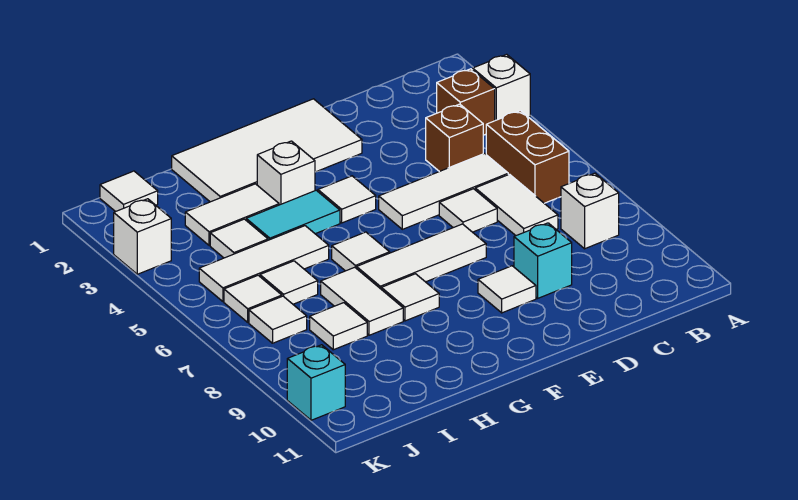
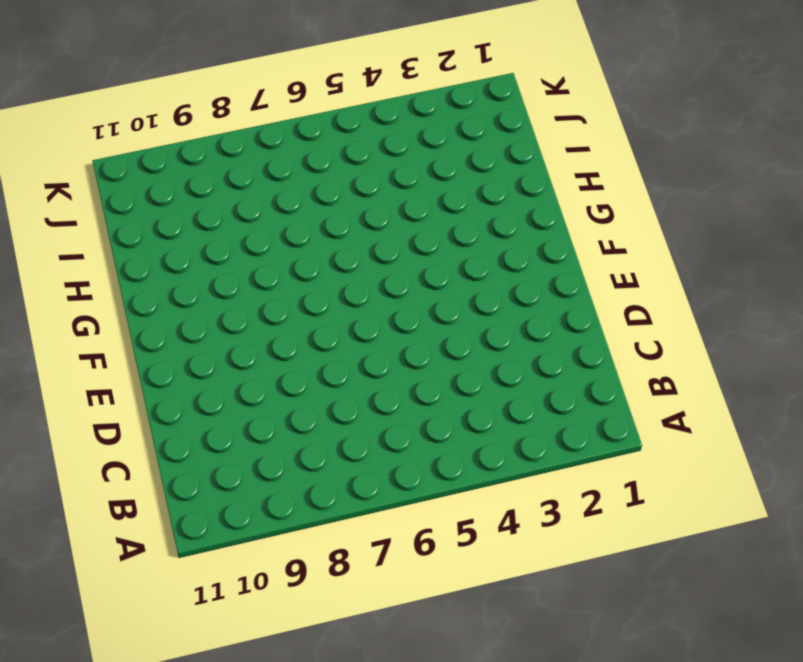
none -> white brick A3 level 1
none -> brown brick B3 level 1
none -> brown brick B5:B6 level 1

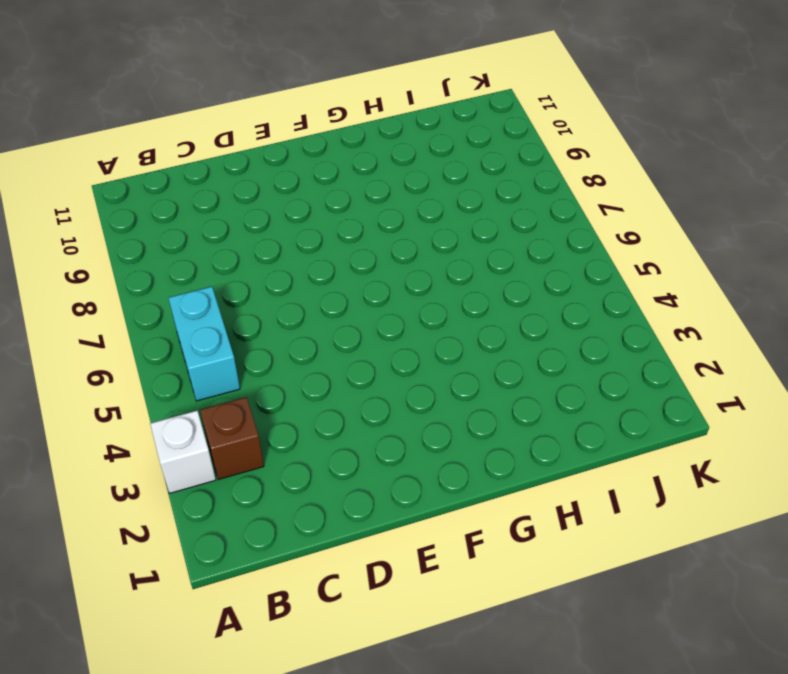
cyan brick B5:B6 level 1 -> brown brick B5:B6 level 1
none -> white brick B8 level 1
none -> brown brick C4 level 1
none -> white tile C5:E5 level 1

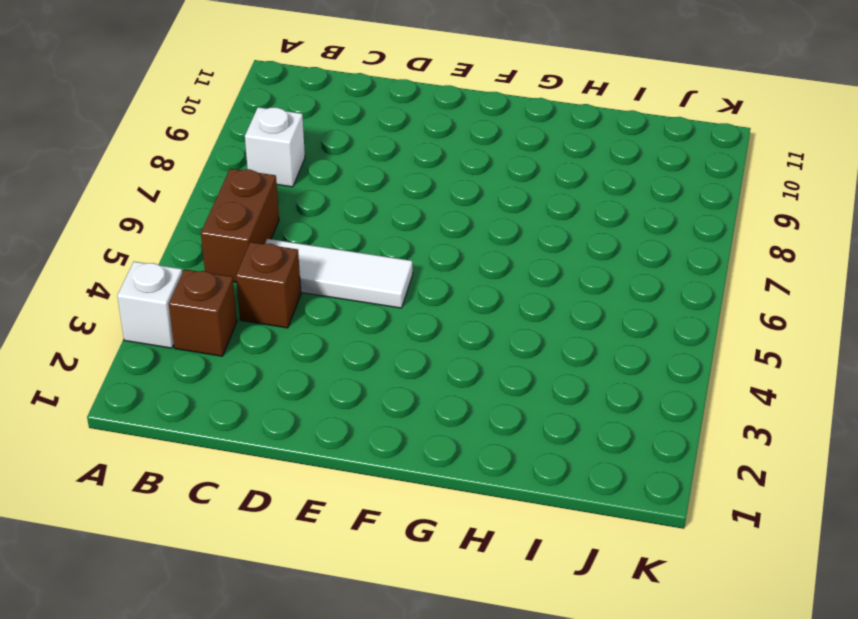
none -> white tile C6:C7 level 1
none -> white tile D6 level 1
none -> cyan brick D9 level 1

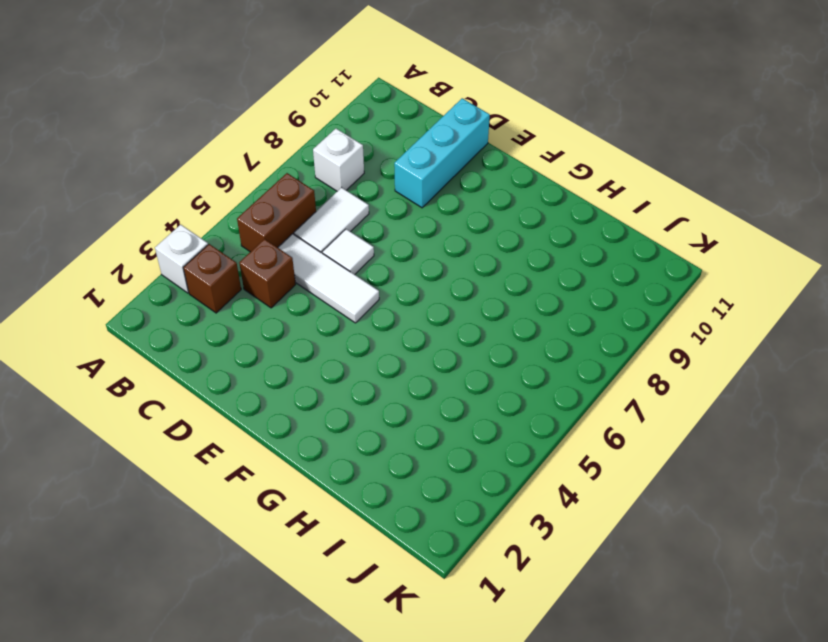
cyan brick D9:D11 level 1 -> cyan brick D9 level 1
none -> white tile E1:H2 level 1
none -> white tile E7:G7 level 1
none -> white tile E9 level 1

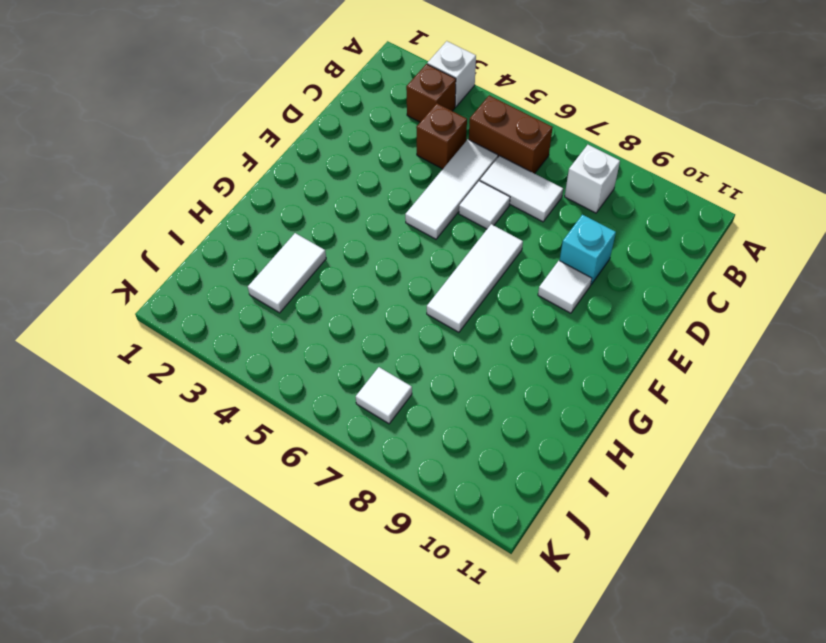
none -> white tile E1:H2 level 1
none -> white tile F4 level 1
none -> white brick G3 level 1

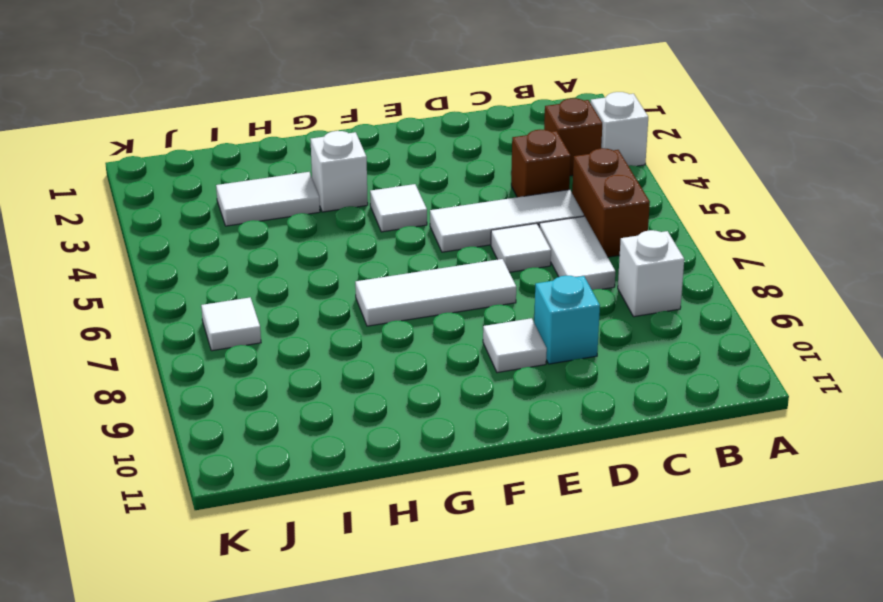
none -> white tile E1:H2 level 1
none -> cyan tile G4:H4 level 1
none -> white tile G6 level 1

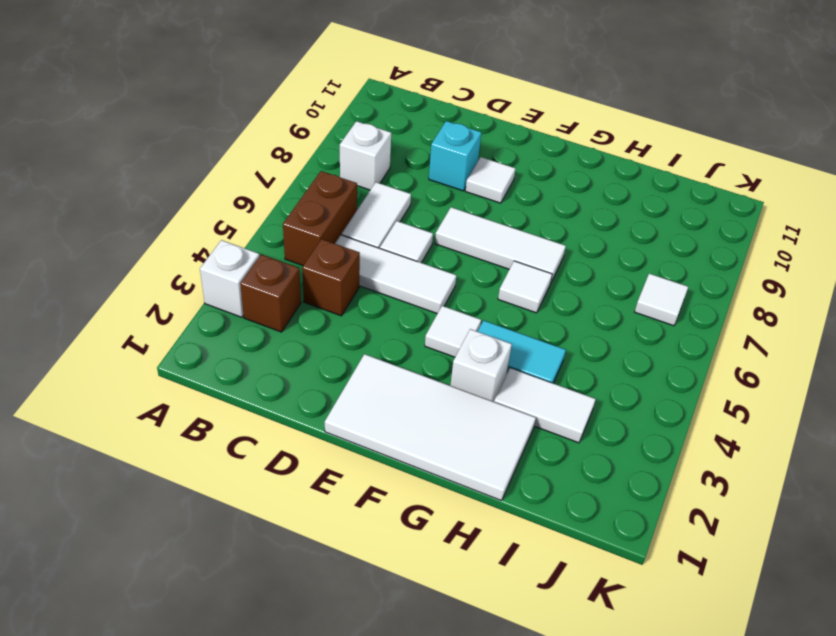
none -> white tile G8 level 1
none -> white tile H5:J5 level 1
none -> white tile H7:H8 level 1

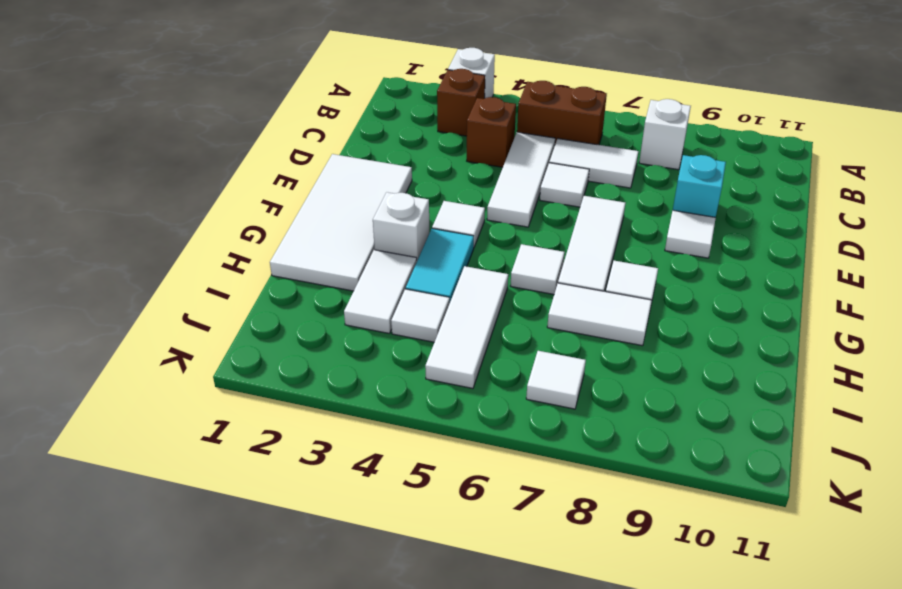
none -> white tile I6 level 1
none -> white tile I8 level 1
none -> white tile J1 level 1

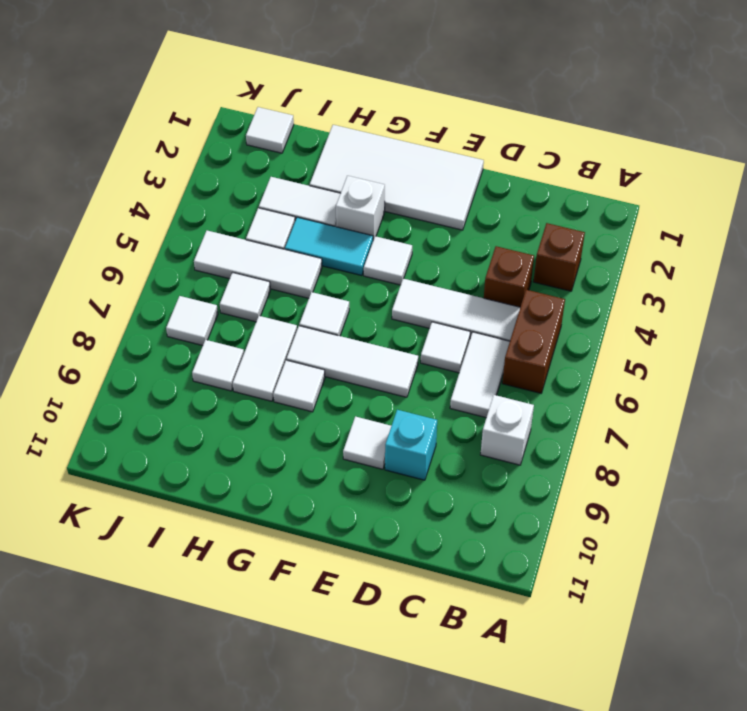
none -> white brick A3 level 1
none -> white tile J6 level 1
none -> white brick K3 level 1

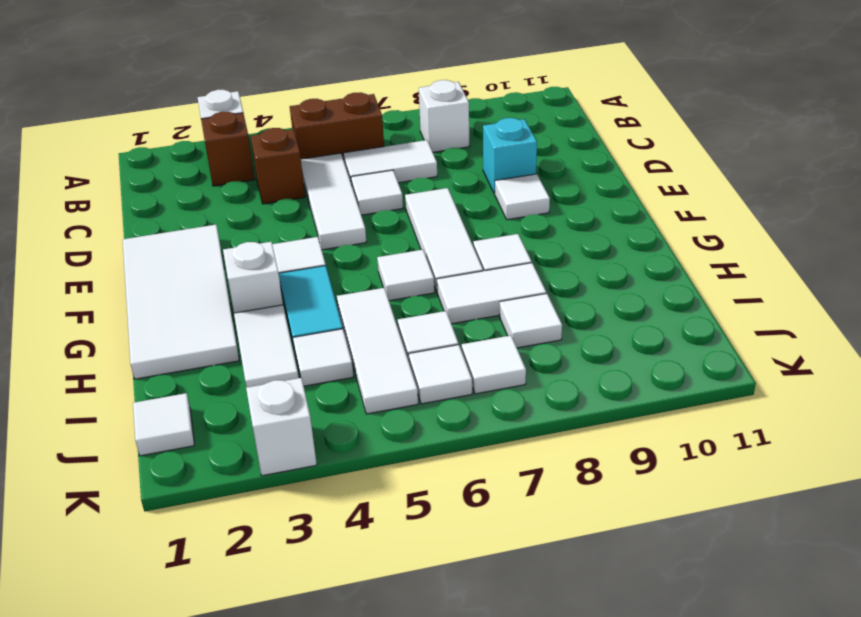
none -> cyan brick K10 level 1

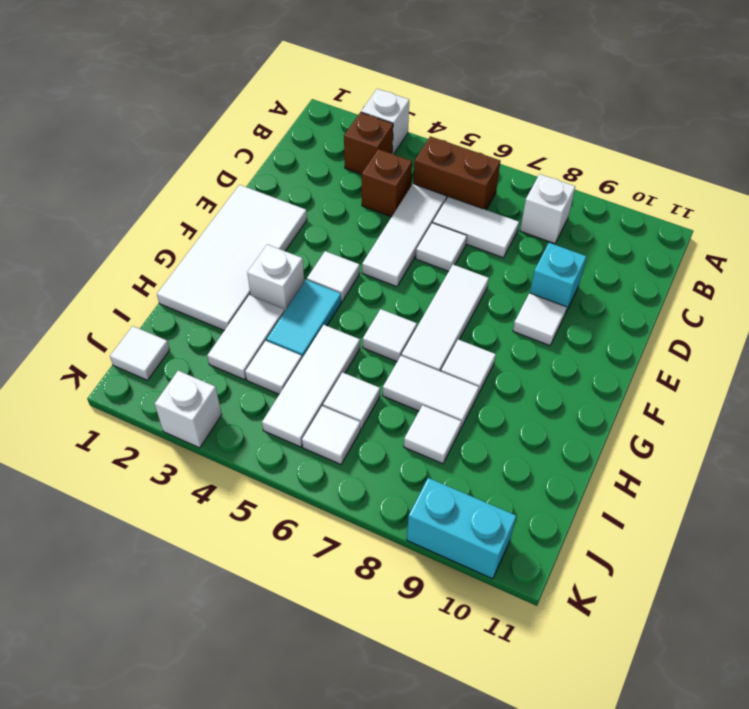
cyan brick K9:K10 level 1 -> cyan brick K10 level 1
none -> white tile J7 level 1

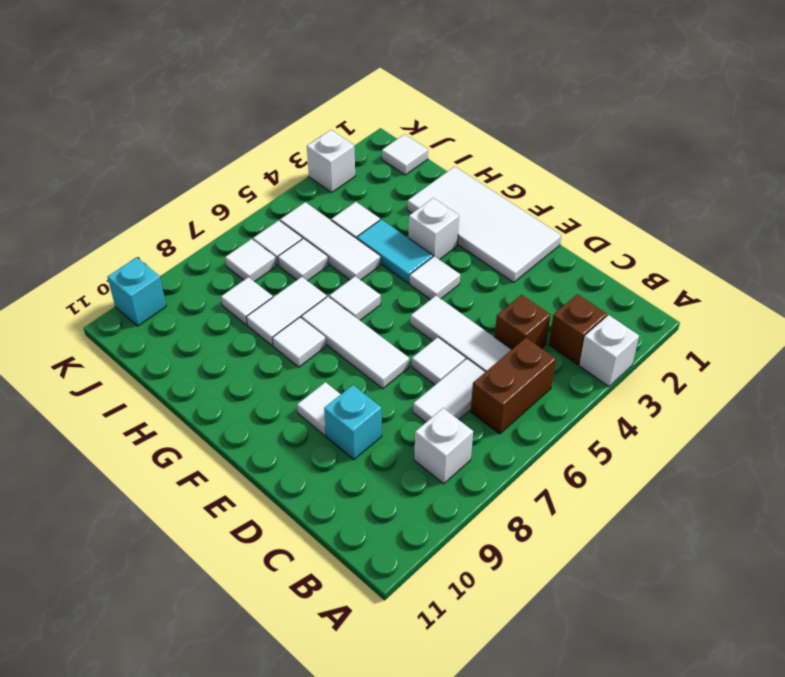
none -> white tile H3:I3 level 1

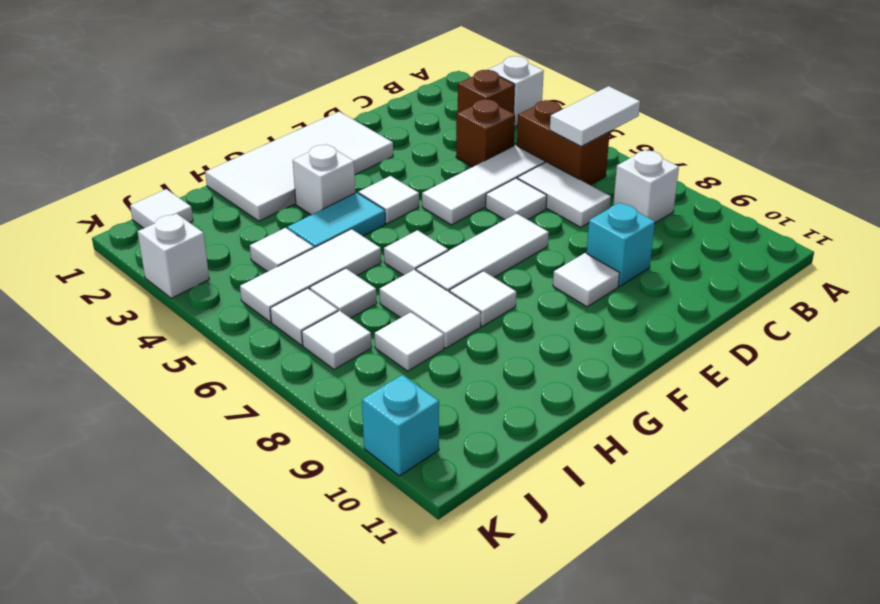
white tile A6:B6 level 2 -> white tile H3:I3 level 1

